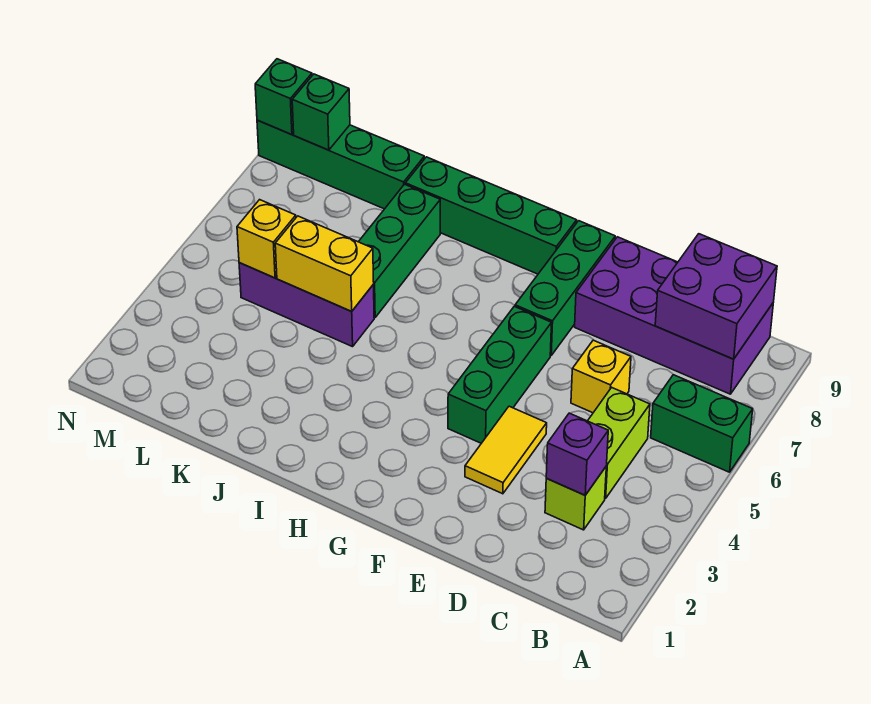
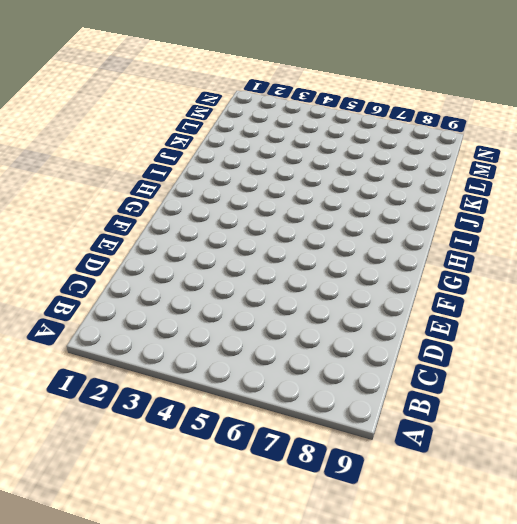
none -> green brick A6:B6 level 1
none -> purple brick B8:E9 level 1
none -> lime brick C3 level 1

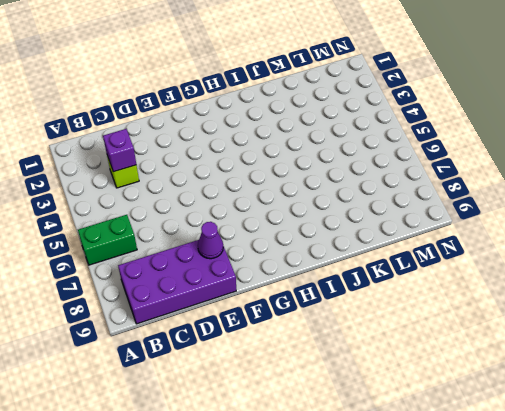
purple cone E8 level 2 -> none
none -> lime brick C4:C5 level 1
none -> yellow brick D6 level 1
none -> yellow tile E3:E4 level 1

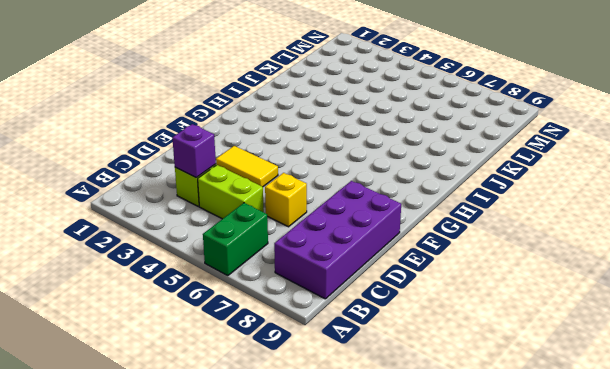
none -> green brick F4:F6 level 1
none -> green brick F7:F9 level 1
none -> green brick G9:J9 level 1

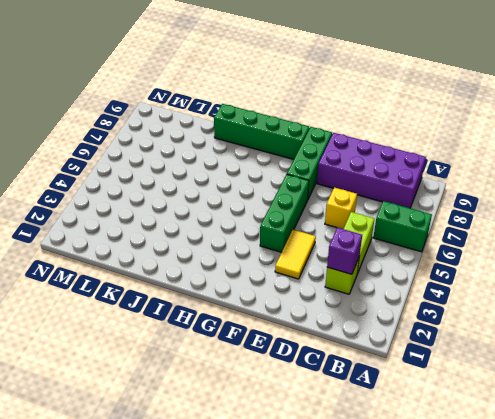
none -> purple brick J5:L5 level 1
none -> green brick J6:J8 level 1
none -> green brick K9:N9 level 1

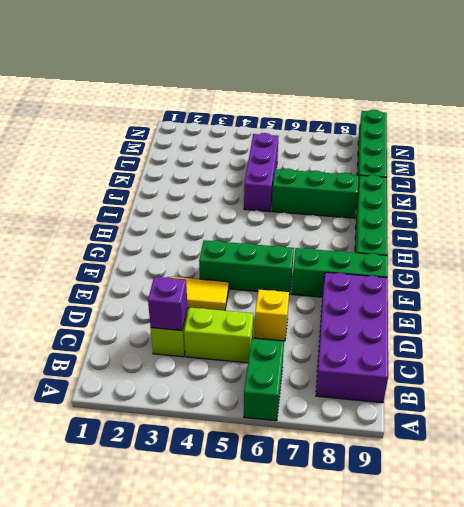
none -> purple brick B8:C9 level 2
none -> yellow brick J5:K5 level 2
none -> yellow brick L5 level 2

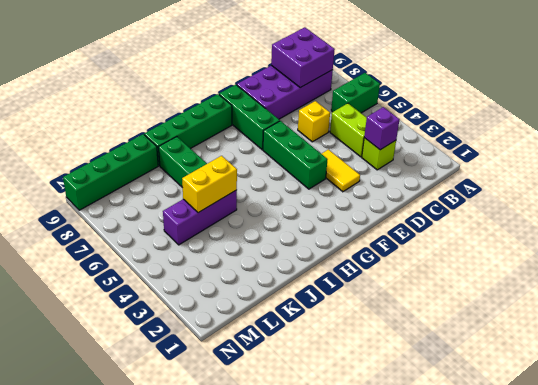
none -> yellow brick L5 level 2
none -> green brick M9 level 2
none -> green brick N9 level 2

